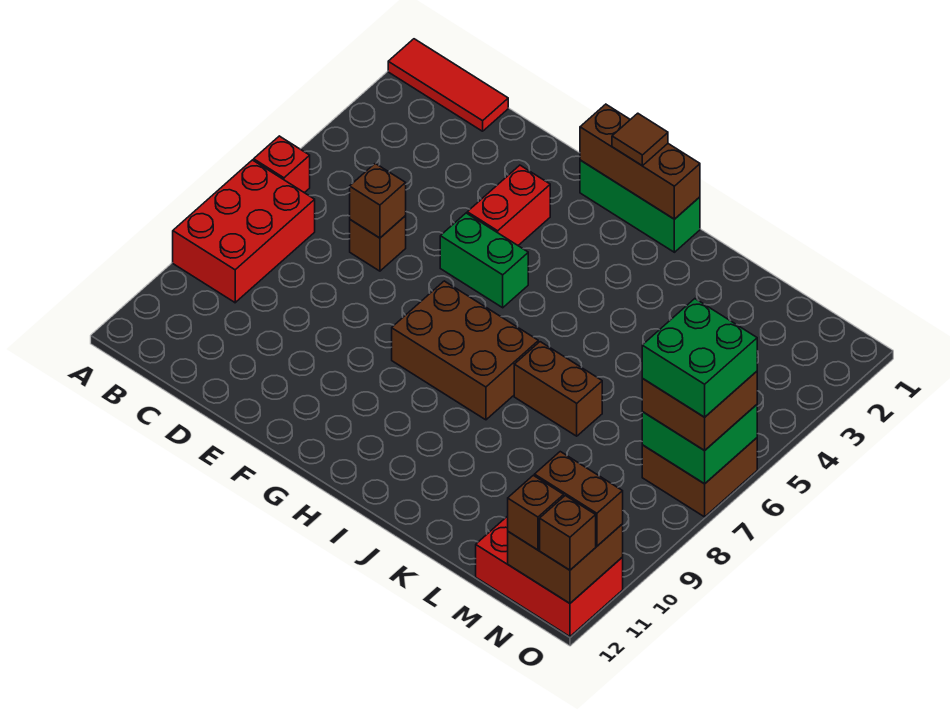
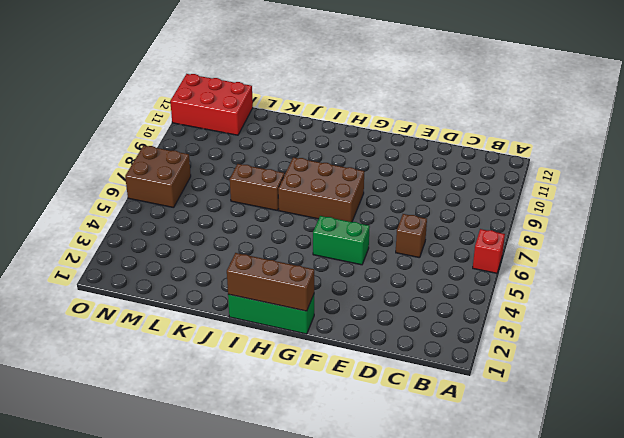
none -> red tile A1:C1 level 1
none -> red brick A7:B9 level 1
none -> red brick F3:F4 level 1

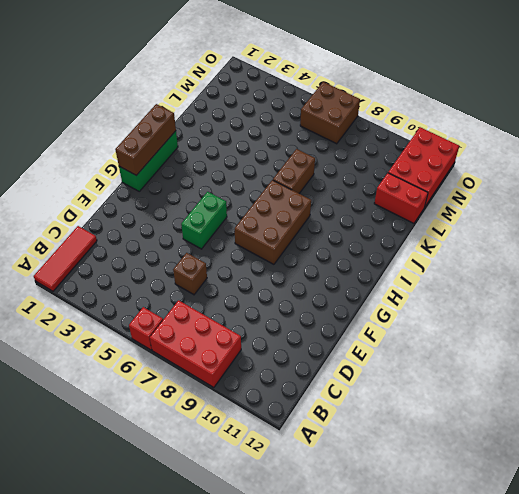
red brick L11:L12 level 1 -> red brick F3:F4 level 1
none -> brown brick D6 level 2
none -> green brick N6:O7 level 2
none -> brown brick N11:O12 level 2

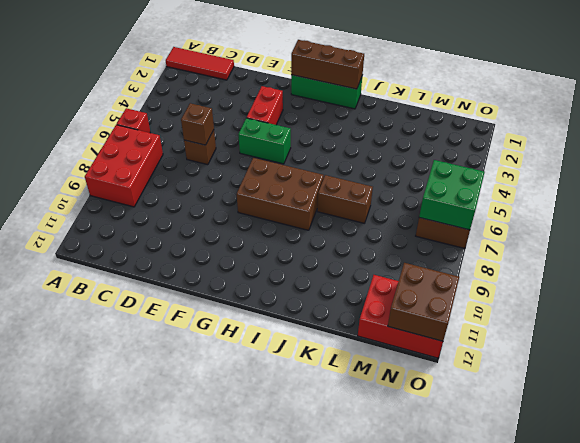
none -> brown tile H1 level 3
none -> brown brick N6:O7 level 3
none -> brown brick N11:O11 level 3

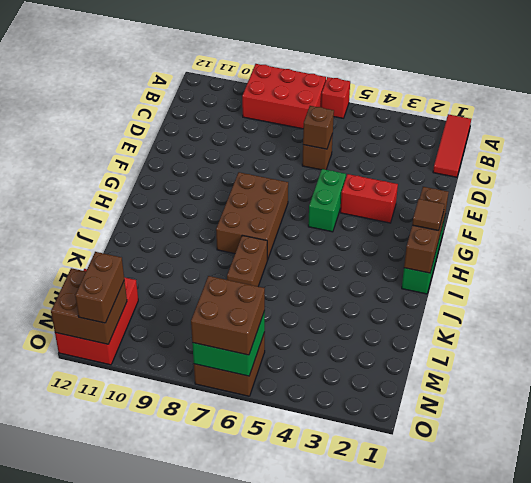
none -> brown brick N12 level 3
none -> brown brick O12 level 3
none -> green brick N6:O7 level 4

